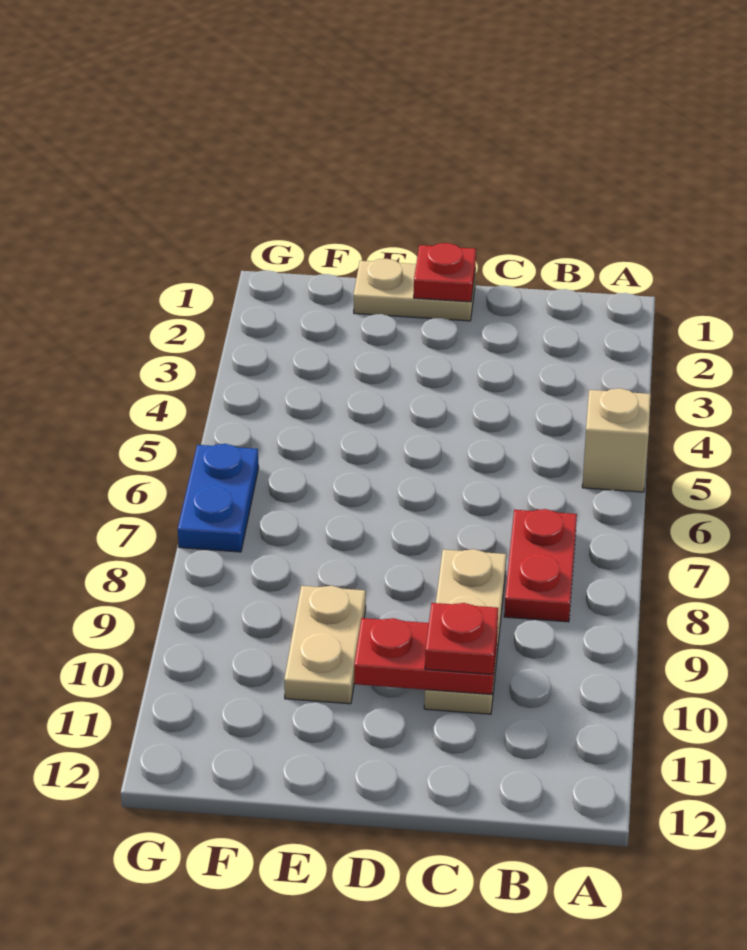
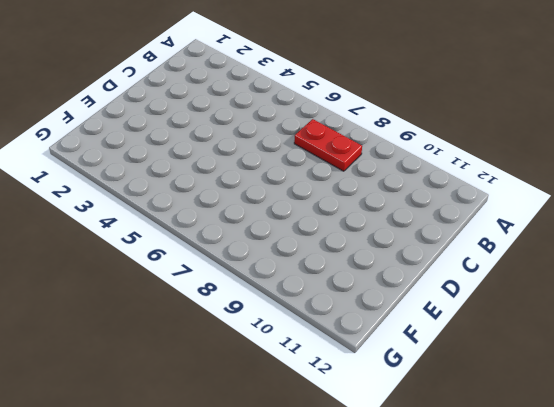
none -> tan brick A5 level 1
none -> tan plate C8:C10 level 1

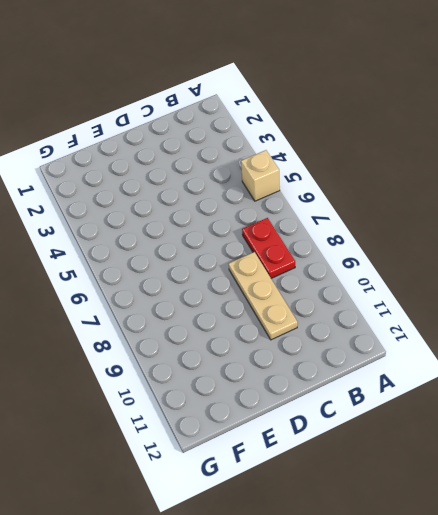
none -> tan plate D1:E1 level 1
none -> tan plate E9:E10 level 1

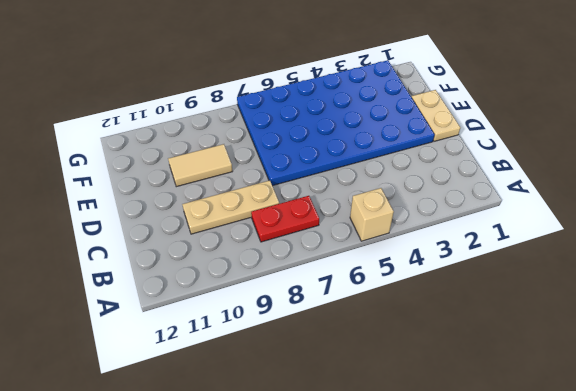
blue plate D2:G7 level 1 -> blue plate G6:G7 level 1
tan tile E9:E10 level 1 -> tan plate E9:E10 level 1
none -> red plate C10:D10 level 2
none -> red plate D1 level 2

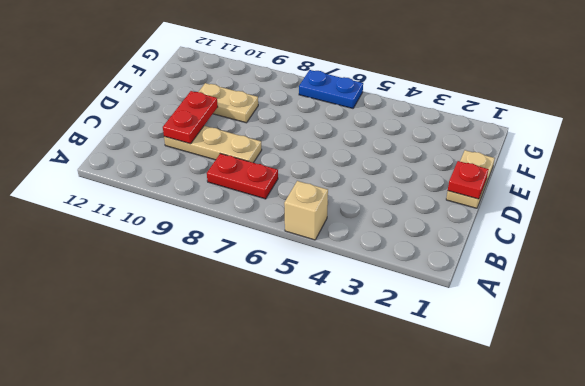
none -> red plate C10 level 3

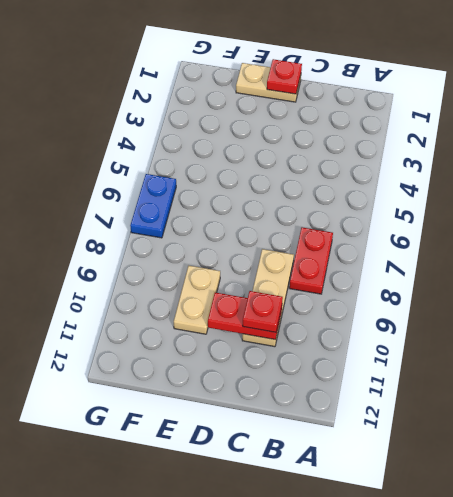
none -> tan brick A5 level 1

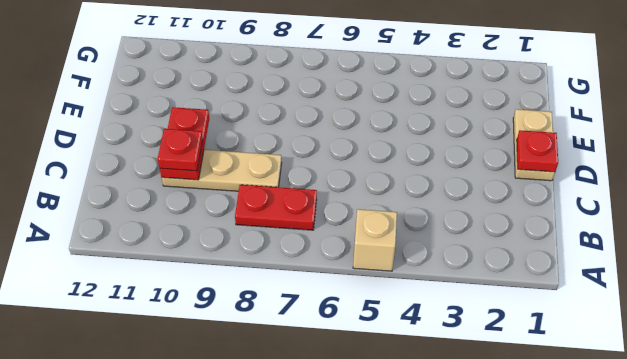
none -> tan plate E9:E10 level 1
none -> blue plate G6:G7 level 1

